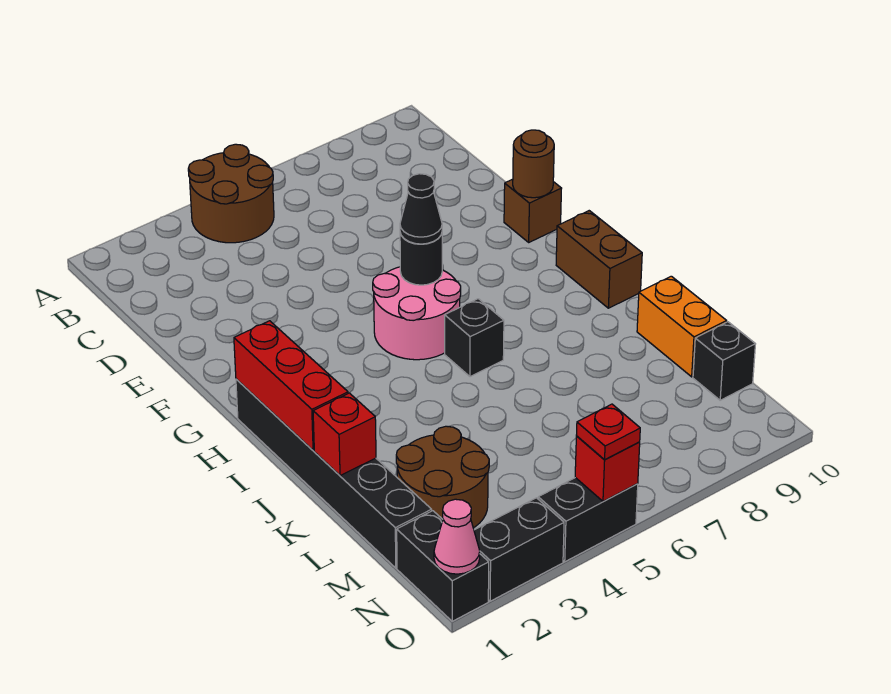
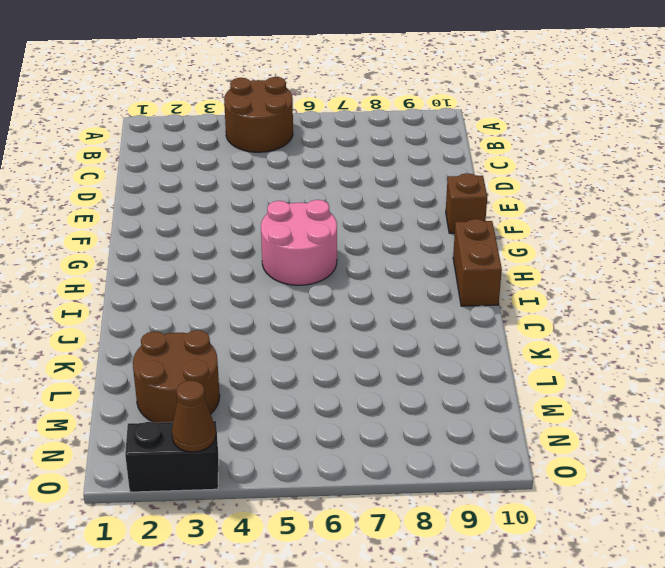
brown cone O3 level 2 -> none
none -> black brick H1:M1 level 1
none -> black brick I6 level 1
none -> orange brick K10:L10 level 1

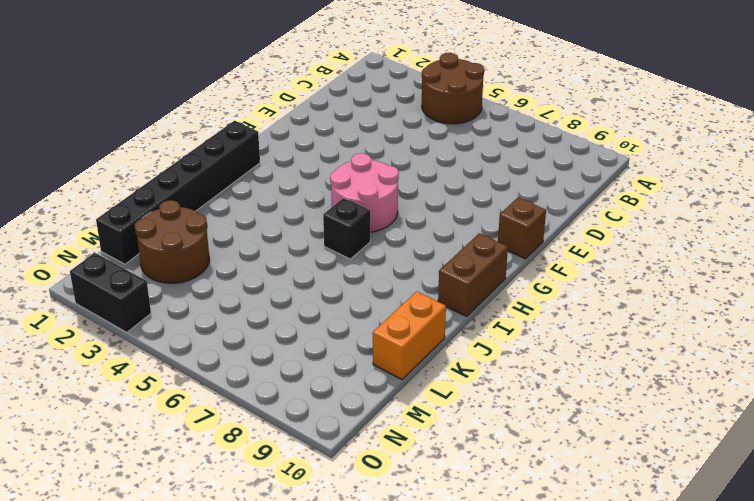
none -> black brick M10 level 1
none -> black brick N1:O1 level 1
none -> black brick O4:O5 level 1

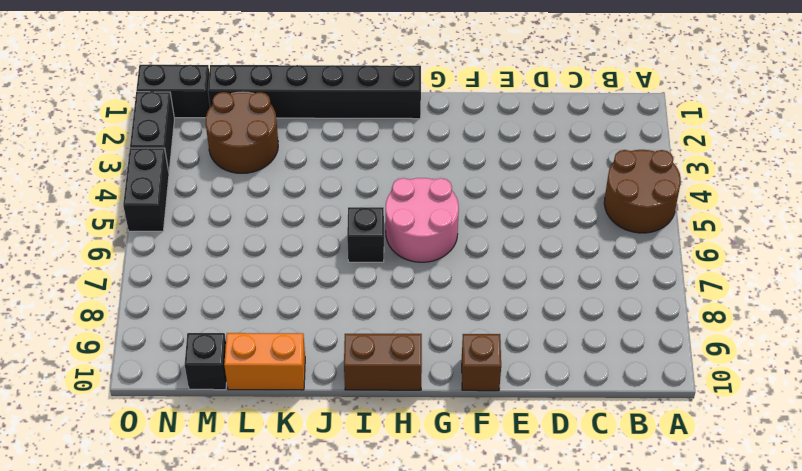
none -> brown round brick F10 level 2
none -> black round brick G6 level 2
none -> red brick H1:J1 level 2

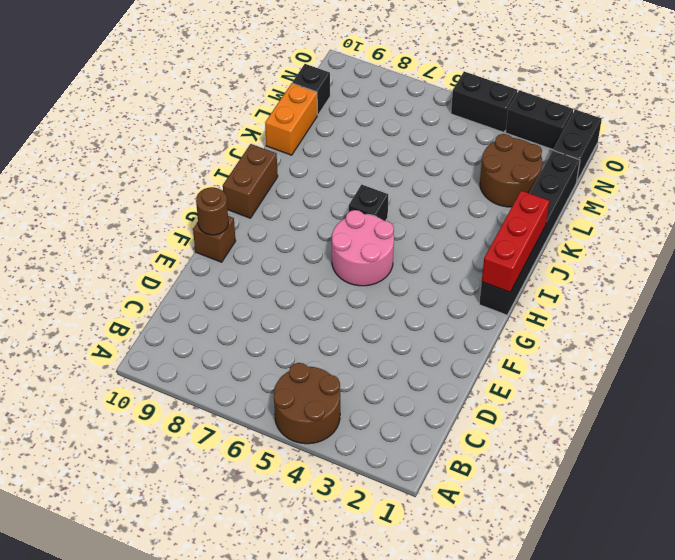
none -> black round brick G6 level 2
none -> red brick K1 level 2
none -> pink cone O1 level 2

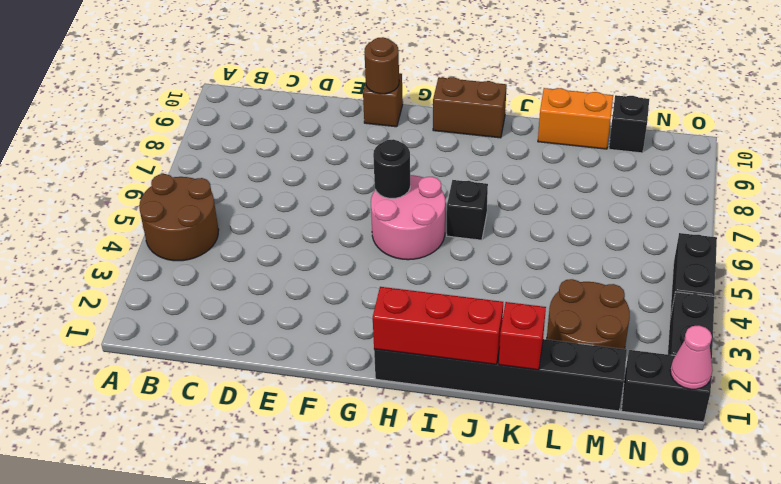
none -> red brick O5 level 2
none -> black cone G6 level 3
none -> red plate O5 level 3

